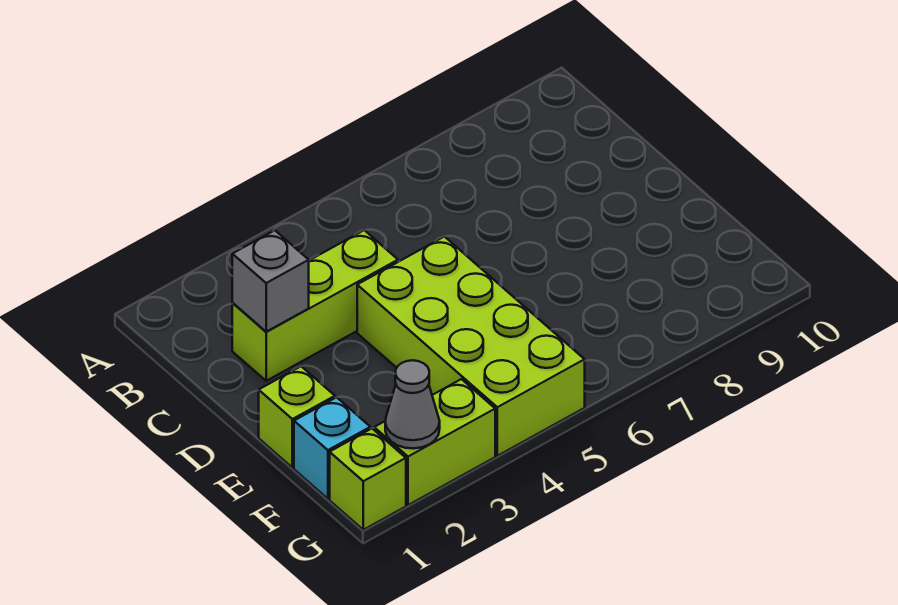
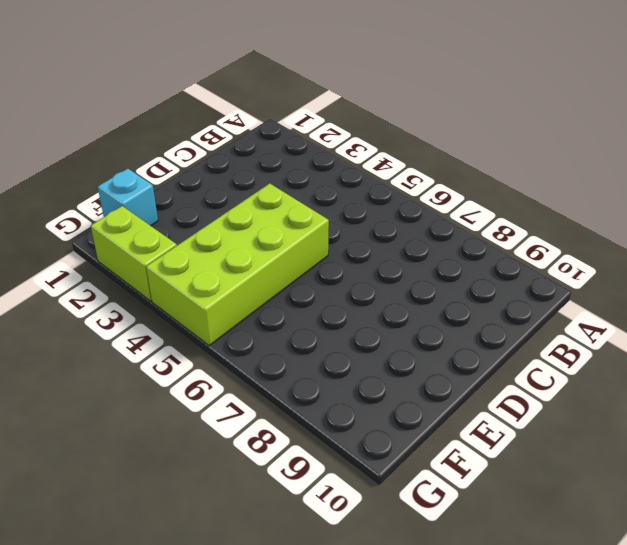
none -> lime brick C2:C4 level 1
none -> lime brick E1 level 1

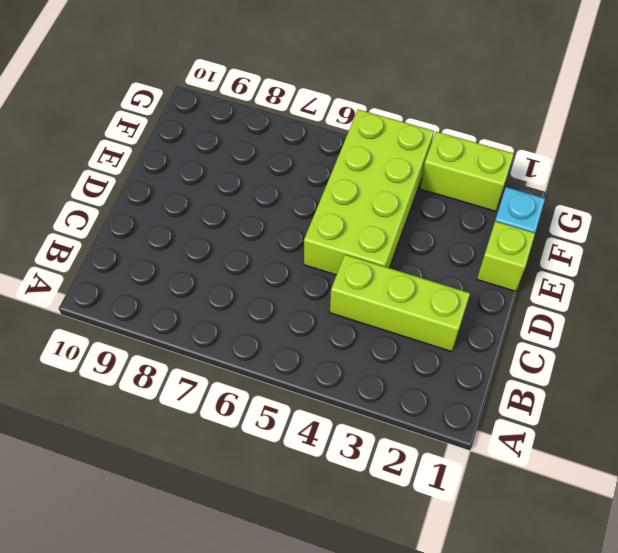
none -> lime brick G1 level 1
none -> grey brick C2 level 2

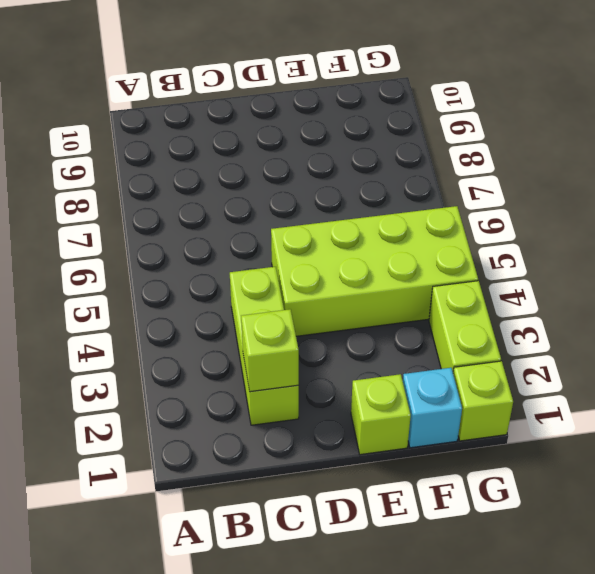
lime brick C2 level 2 -> grey brick C2 level 2
none -> grey cone G2 level 2

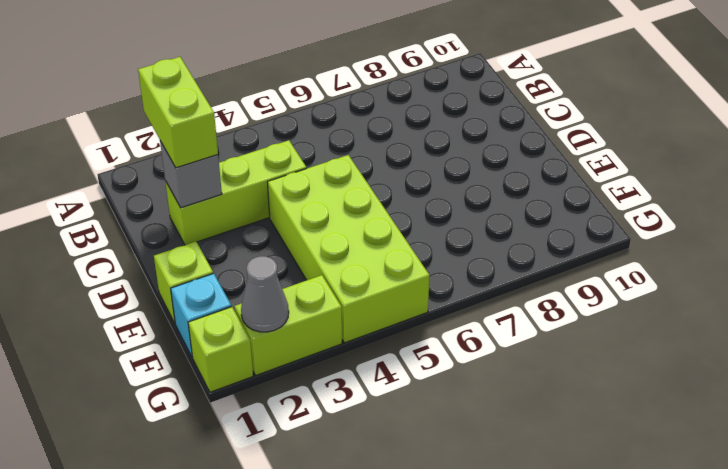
lime brick B2:C2 level 3 -> none

